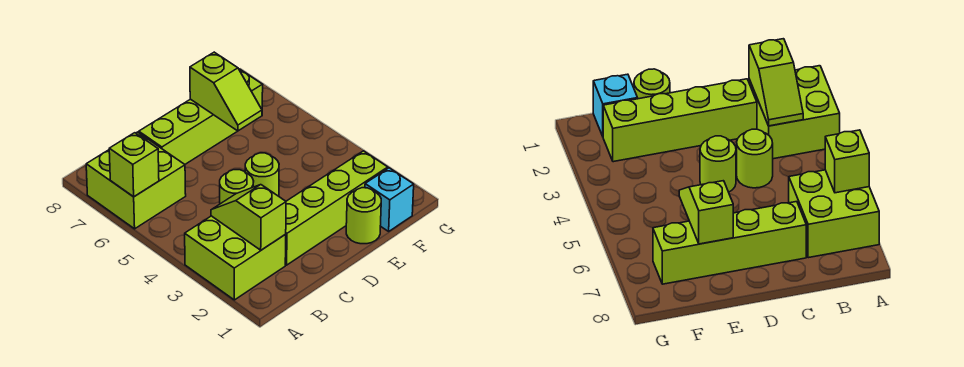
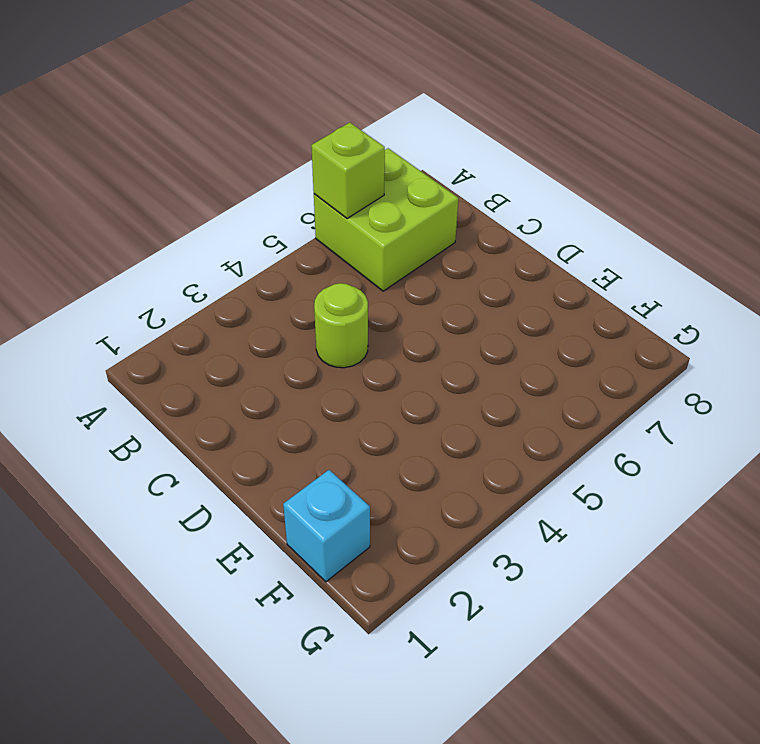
none -> lime brick A2:B3 level 1
none -> lime brick C2:F2 level 1

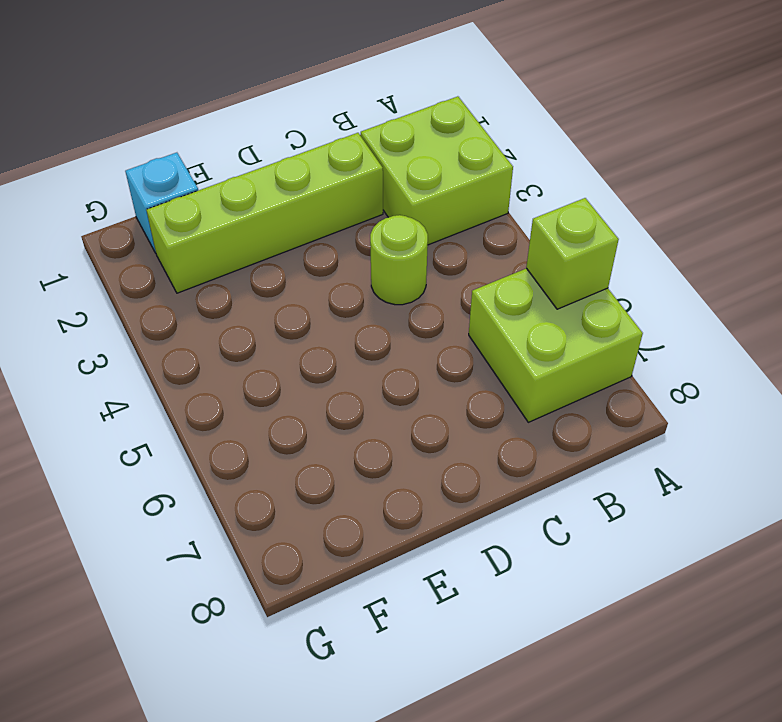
none -> lime brick C7:F7 level 1
none -> lime round brick D4 level 1

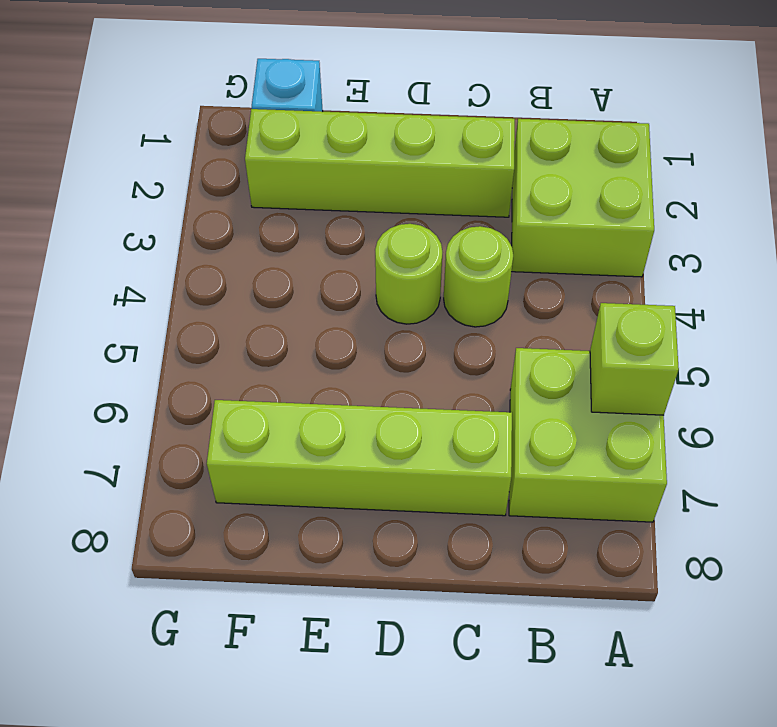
none -> lime round brick E1 level 1
none -> lime slope B2:B3 level 2 top 2

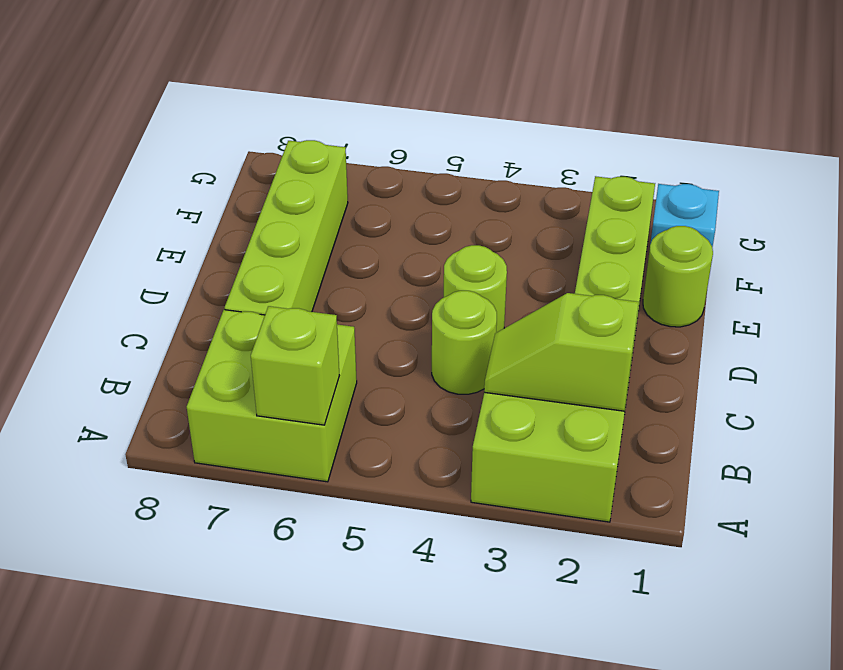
none -> lime slope E6:E7 level 2 top 7

